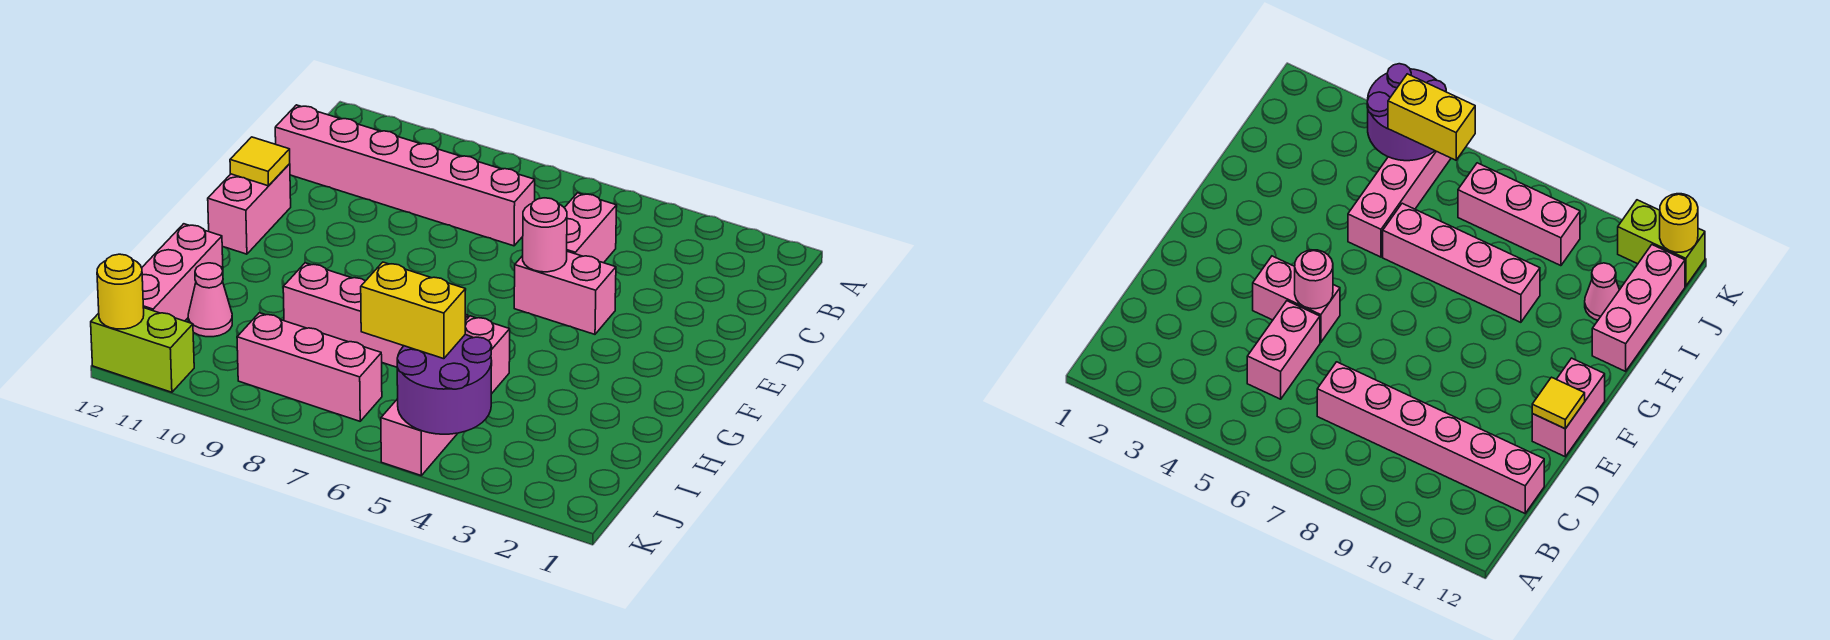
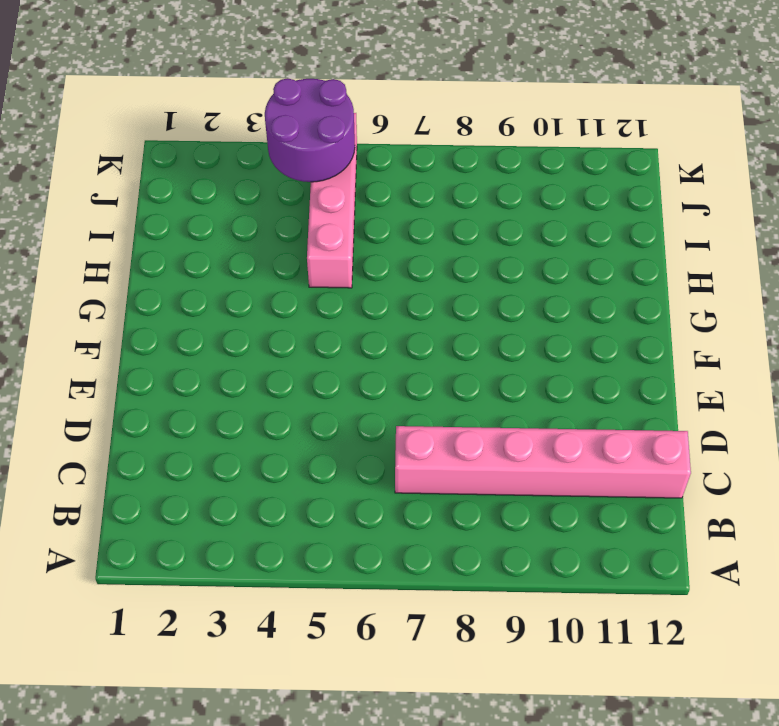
none -> pink brick C5:D5 level 1
none -> pink brick E4:E5 level 1
none -> pink brick E12:F12 level 1

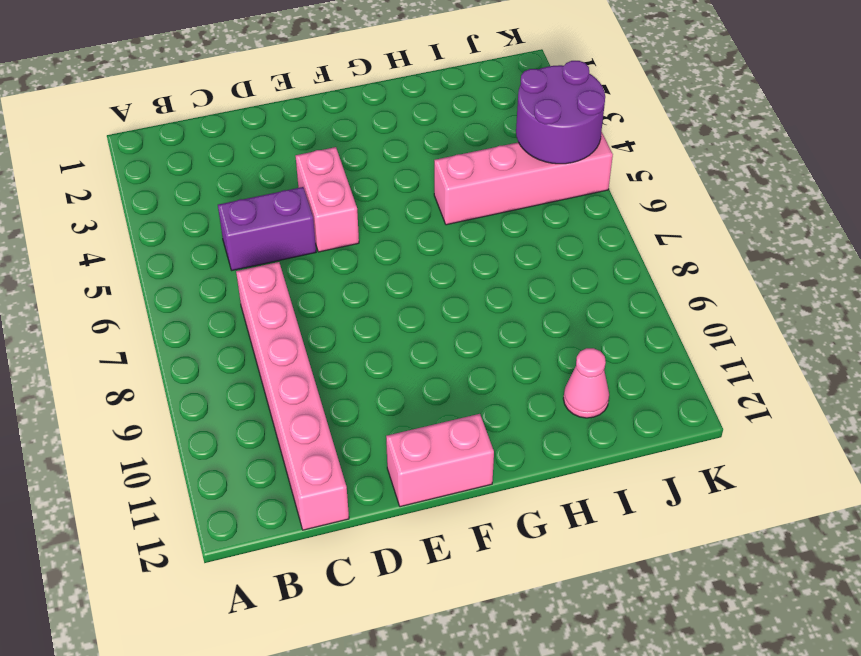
purple brick C5:D5 level 1 -> pink brick C5:D5 level 1
none -> pink brick H6:H9 level 1
none -> pink brick H12:J12 level 1
none -> pink brick J7:J9 level 1

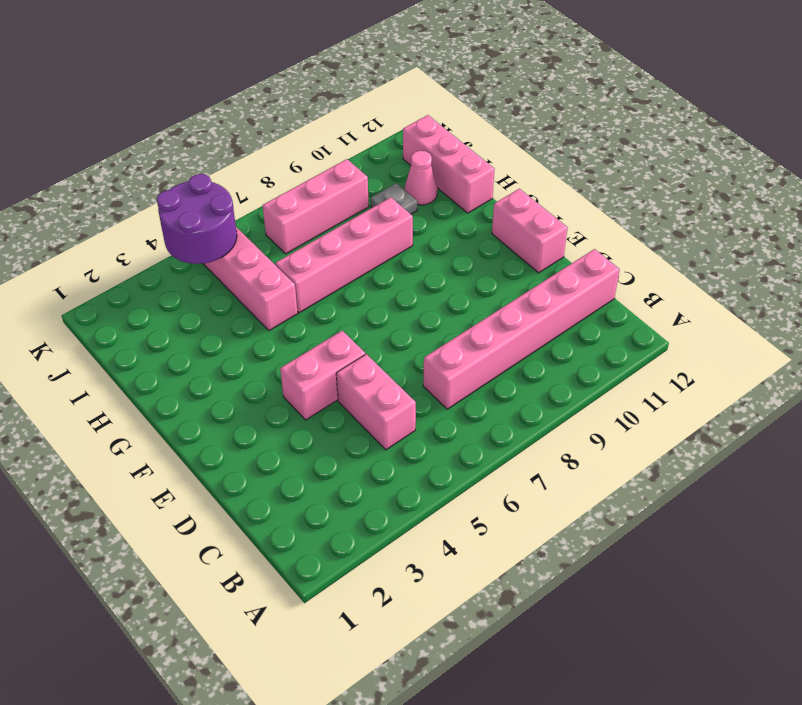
grey plate I10 level 1 -> none
none -> lime brick K11:K12 level 1
none -> pink round brick E5 level 2
none -> yellow tile E12 level 2

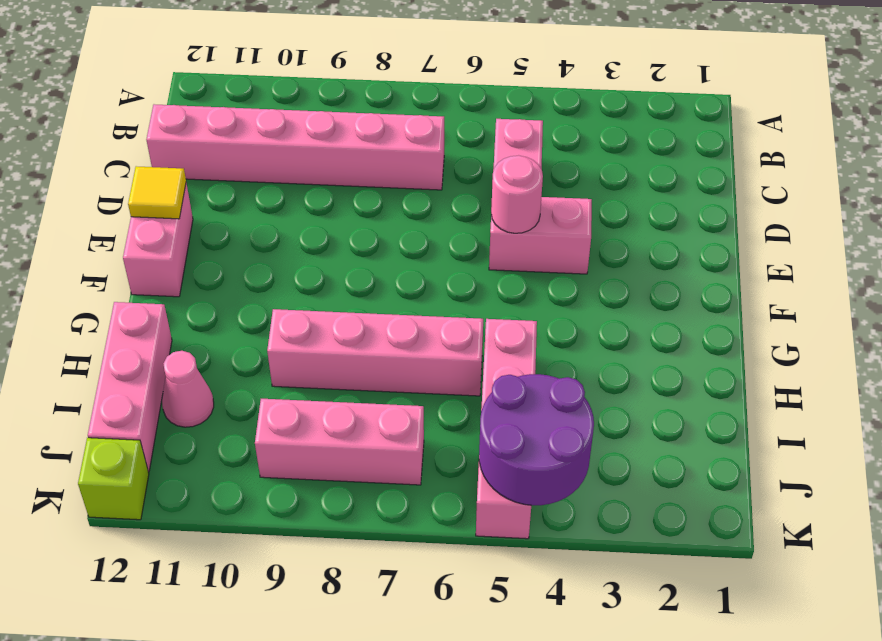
lime brick K12 level 1 -> lime brick K11:K12 level 1
none -> yellow round brick K12 level 2
none -> yellow brick J5:J6 level 3

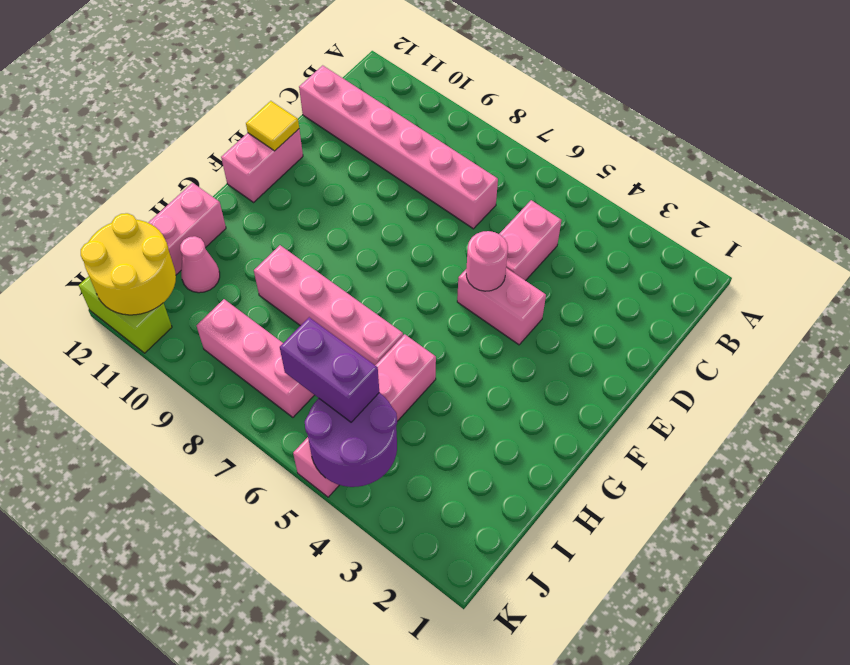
purple brick J5:J6 level 3 -> yellow brick J5:J6 level 3
yellow round brick J11:K12 level 2 -> yellow round brick K12 level 2

